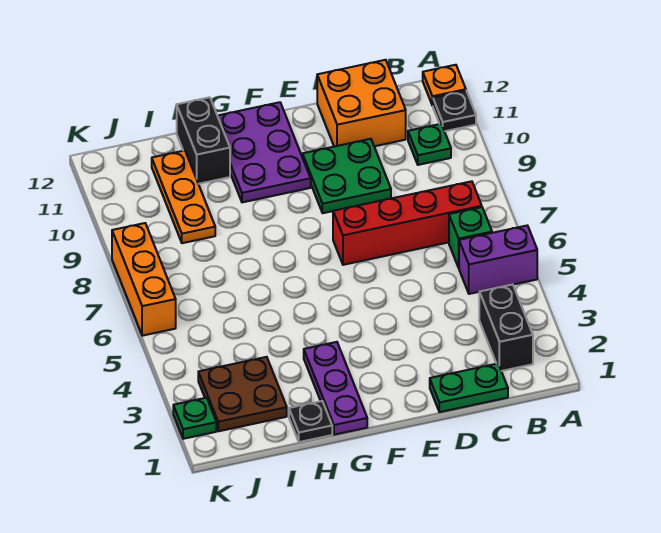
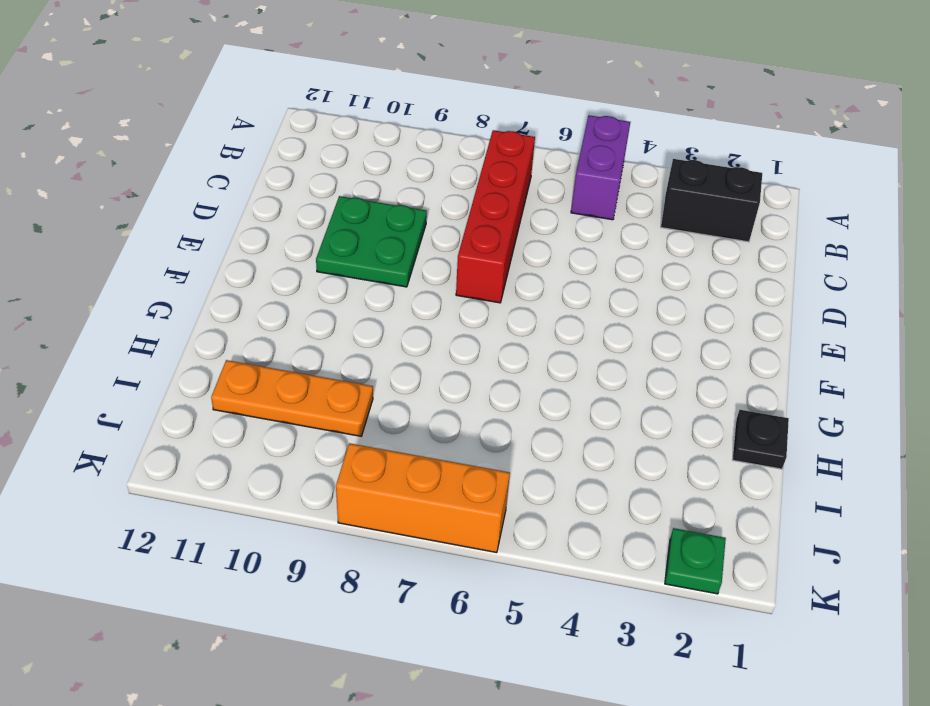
none -> black plate A11 level 1
none -> orange plate A12 level 1
none -> green brick B6 level 1

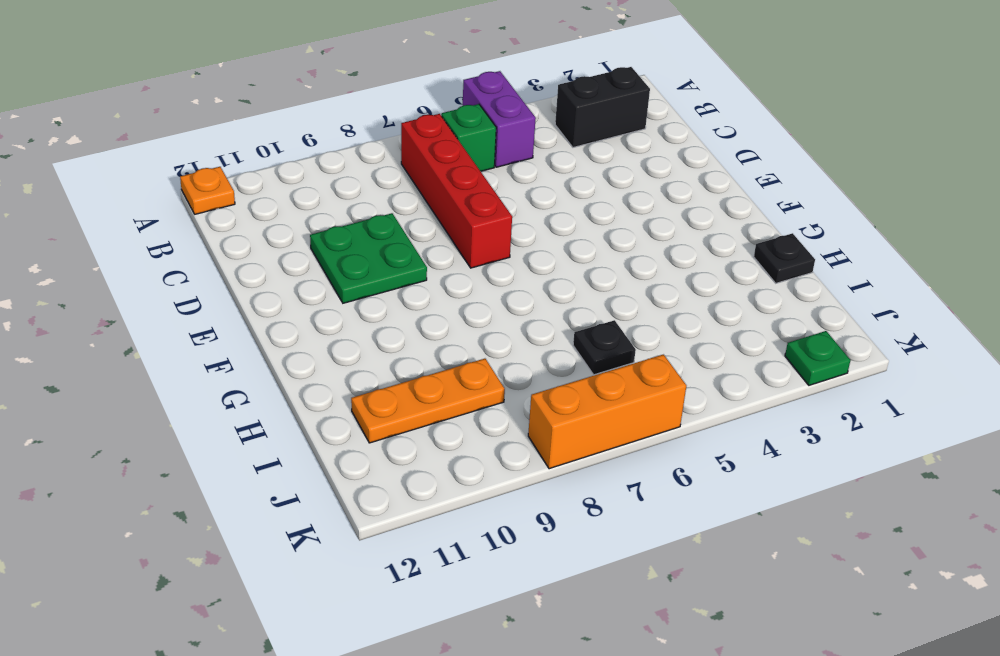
black plate I6 level 1 -> black plate A11 level 1
none -> green plate B10 level 1
none -> green plate C1:D1 level 1
none -> orange brick C11:D12 level 1

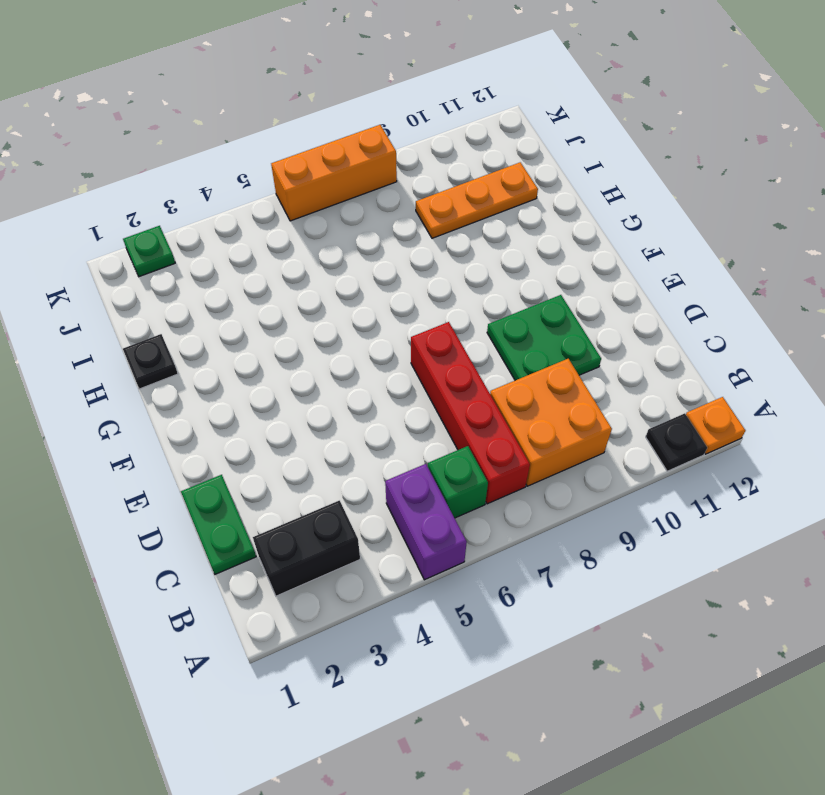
orange brick B8:C9 level 1 -> orange brick C11:D12 level 1
none -> green plate B10 level 1
none -> purple plate F10:G12 level 1
none -> purple plate G1:G3 level 1

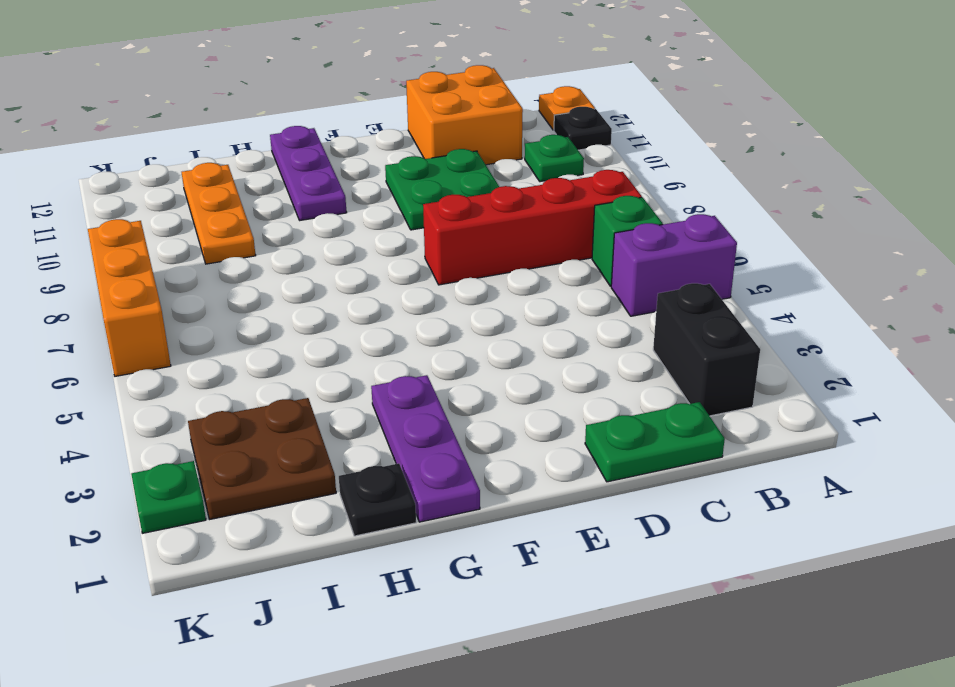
purple plate G10:G12 level 1 -> purple plate F10:G12 level 1
none -> black brick H11:H12 level 1

